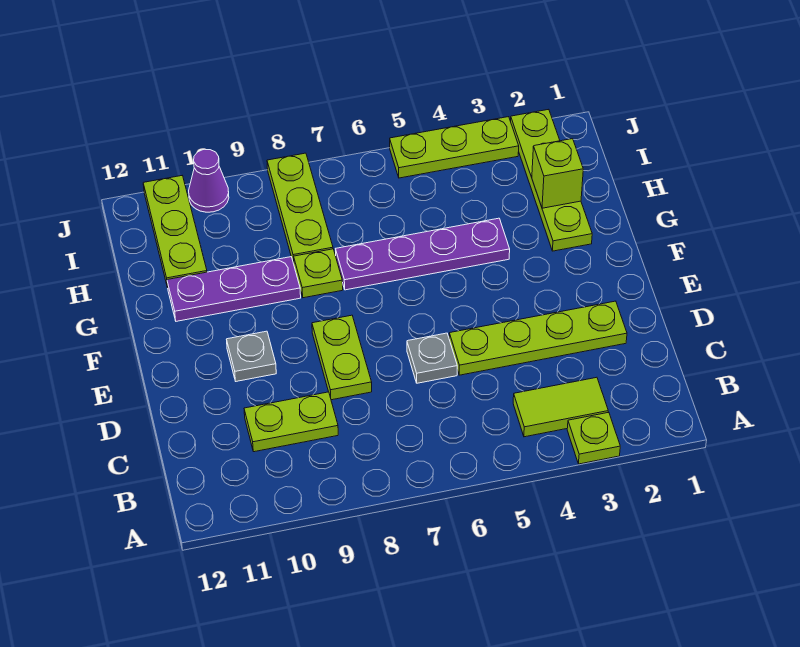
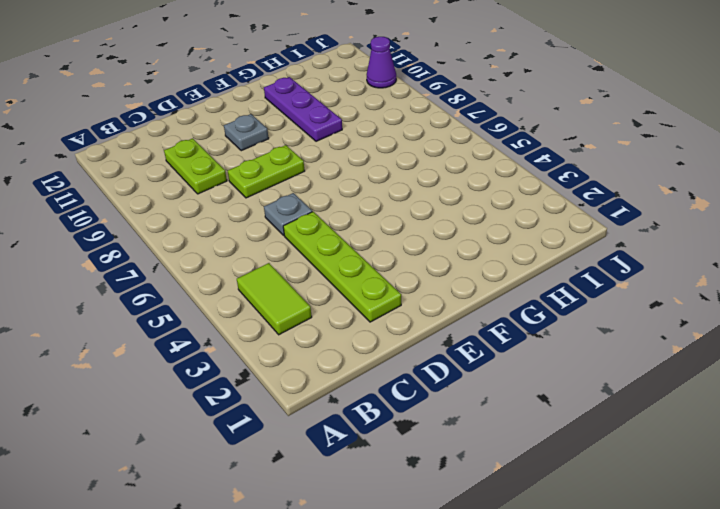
none -> lime plate A3 level 1
none -> lime plate G2:J2 level 1
none -> purple plate G4:G7 level 1

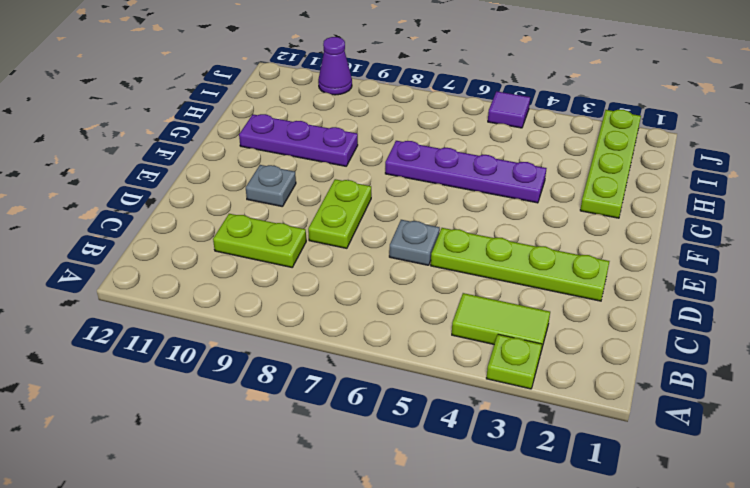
purple tile J5 level 1 -> lime plate J3:J5 level 1
none -> lime plate G8 level 1
none -> lime plate H8:J8 level 1
none -> lime plate H11:J11 level 1

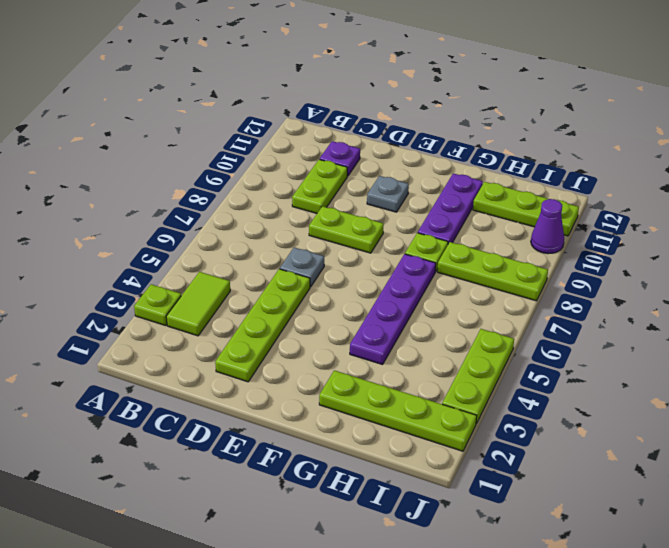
purple plate C11 level 1 -> none
none -> lime brick H2 level 2

